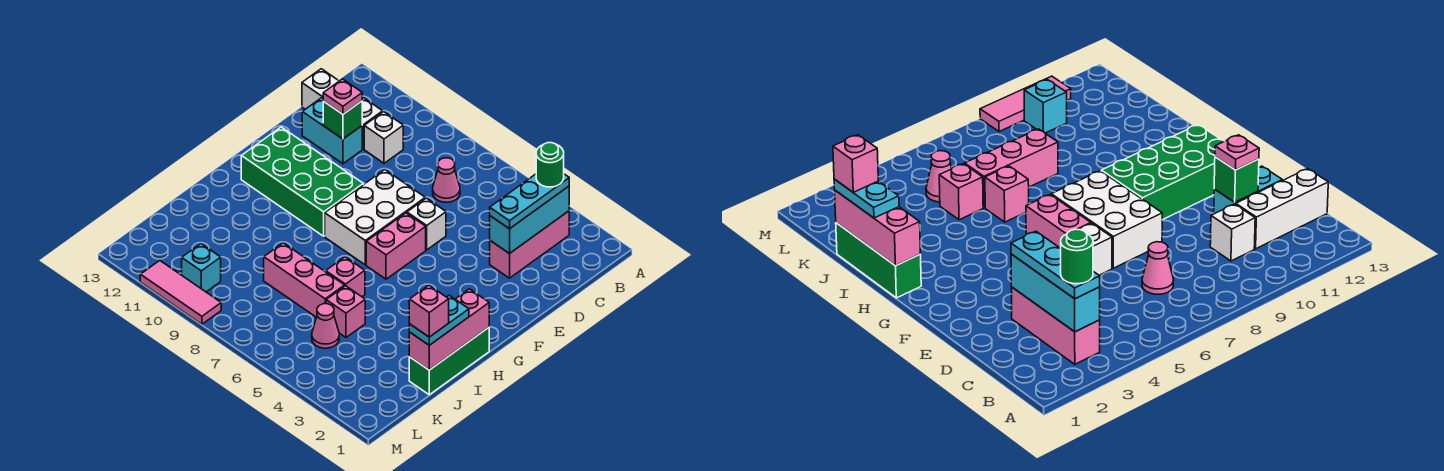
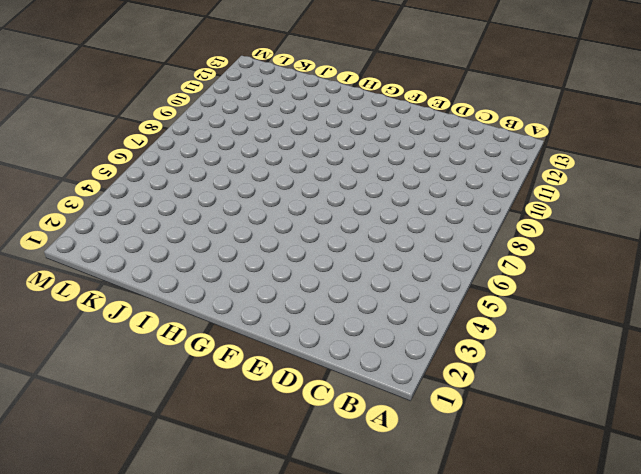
none -> pink brick B3:D3 level 1
none -> pink cone C7 level 1
none -> white brick C10 level 1

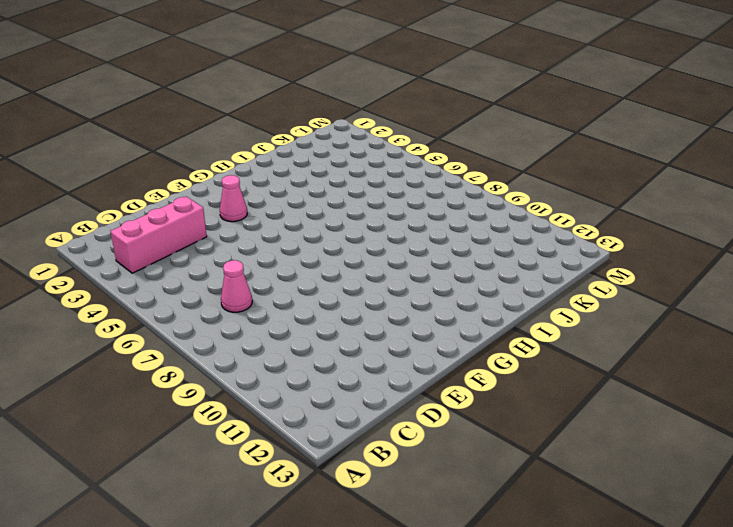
pink cone F3 level 1 -> pink cone K5 level 1
none -> white brick C10 level 1
none -> white brick C11:C13 level 1
none -> cyan brick D11:D12 level 1

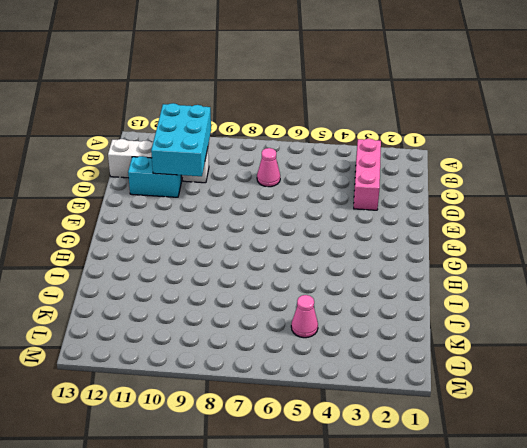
cyan brick B10:D11 level 2 -> green brick D11 level 2
none -> white brick E6 level 1
none -> white brick E7:G8 level 1
none -> pink brick F6:G6 level 1

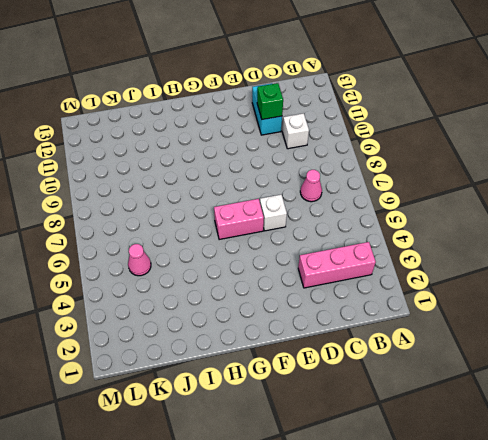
none -> white brick C11:C13 level 1
none -> white brick E7:G8 level 1
none -> green brick F9:G12 level 1

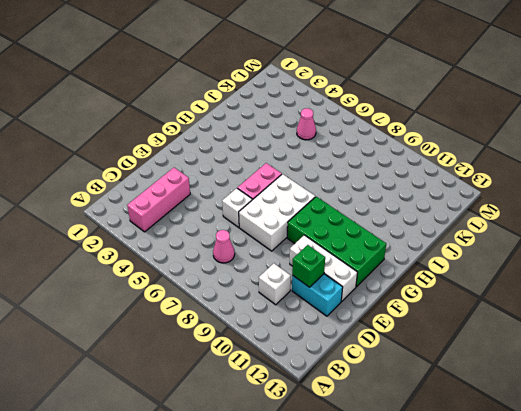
white brick E10:E12 level 1 -> white brick C11:C13 level 1
none -> green brick H1:J1 level 1
none -> pink brick I6 level 1
none -> pink brick J5 level 1

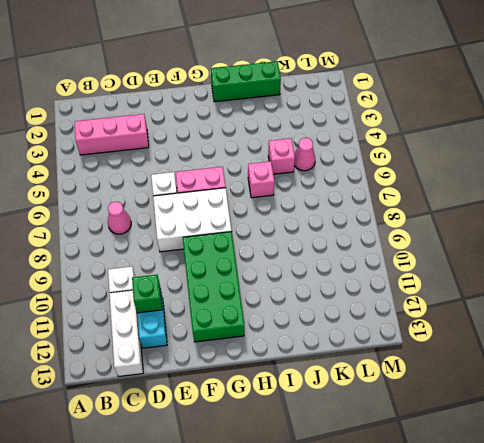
none -> pink brick J6:J8 level 1
none -> cyan brick L10 level 1
none -> pink tile M9:M11 level 1

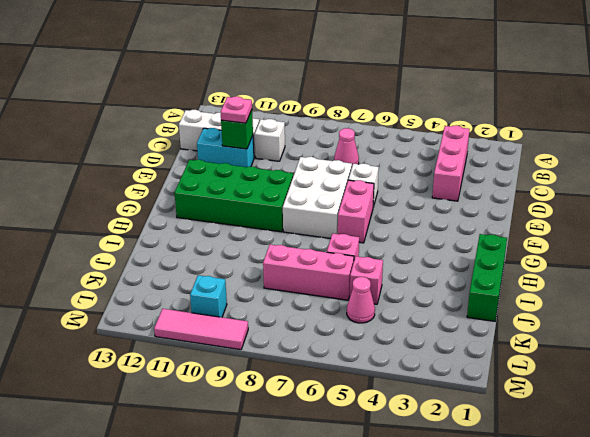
none -> cyan brick B3:D3 level 2
none -> pink brick H1:J1 level 2
none -> cyan plate B3:D3 level 3

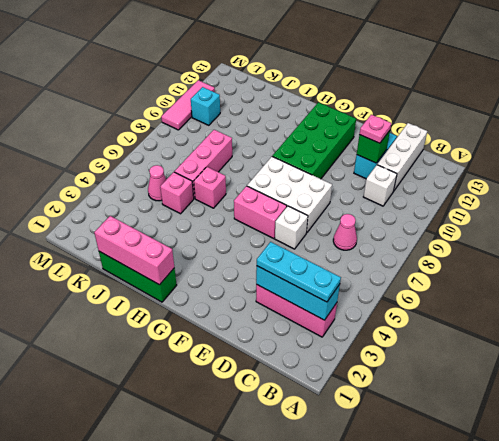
none -> cyan plate I1:J1 level 3
none -> green round brick B3 level 4
none -> pink brick J1 level 4

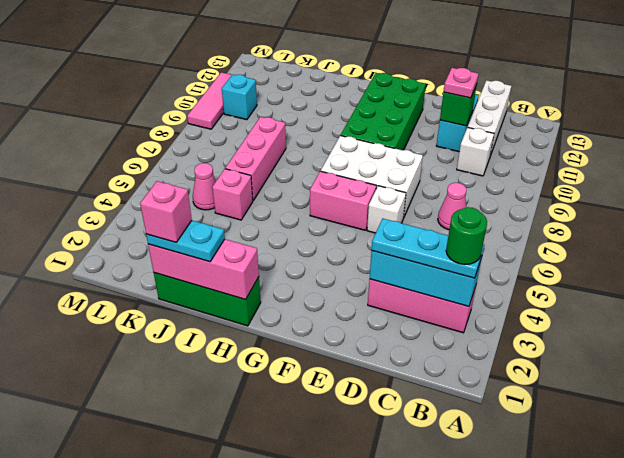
none -> pink brick I6 level 1

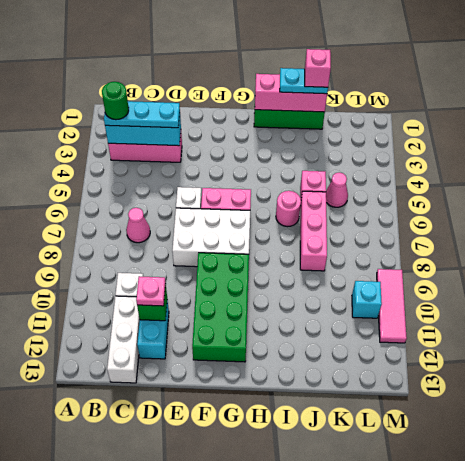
pink round brick I6 level 1 -> pink brick I6 level 1

